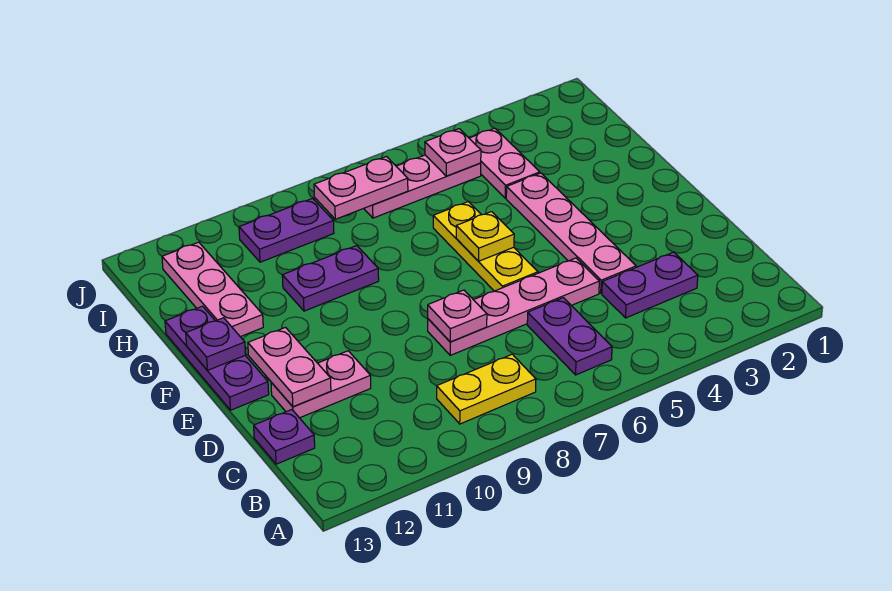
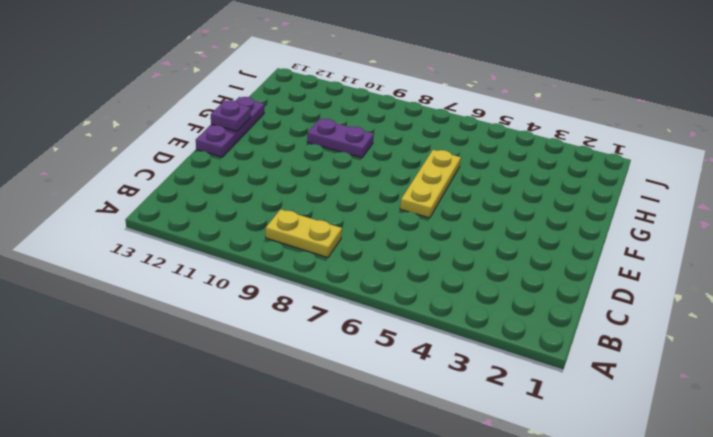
none -> purple plate B6:C6 level 1
none -> purple plate C3:C4 level 1
none -> purple plate C13 level 1

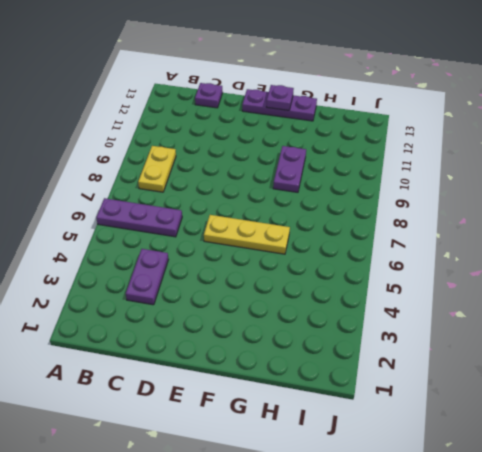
purple plate A6:C6 level 1 -> purple plate B6:C6 level 1
none -> pink plate D4:G4 level 1
none -> pink plate D5:D8 level 1
none -> pink plate D11:D12 level 1

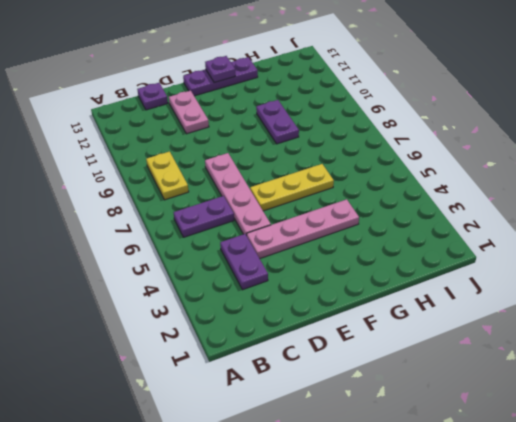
none -> pink plate G12:I12 level 1
none -> pink plate H4:I4 level 1
none -> pink plate I5:I7 level 1

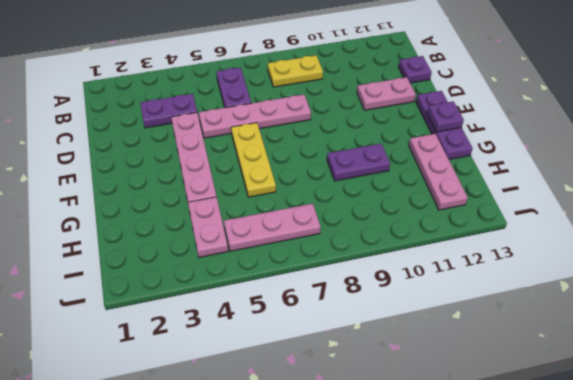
none -> purple plate I9:I10 level 1
none -> pink plate D8 level 2
none -> pink plate D12:E12 level 2

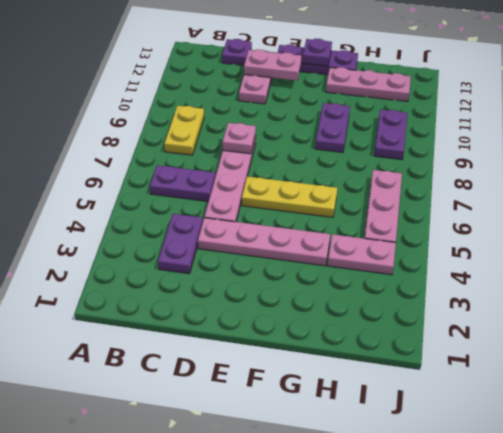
none -> yellow plate F6 level 2
none -> pink plate I5 level 2
none -> pink plate I7:I8 level 2

